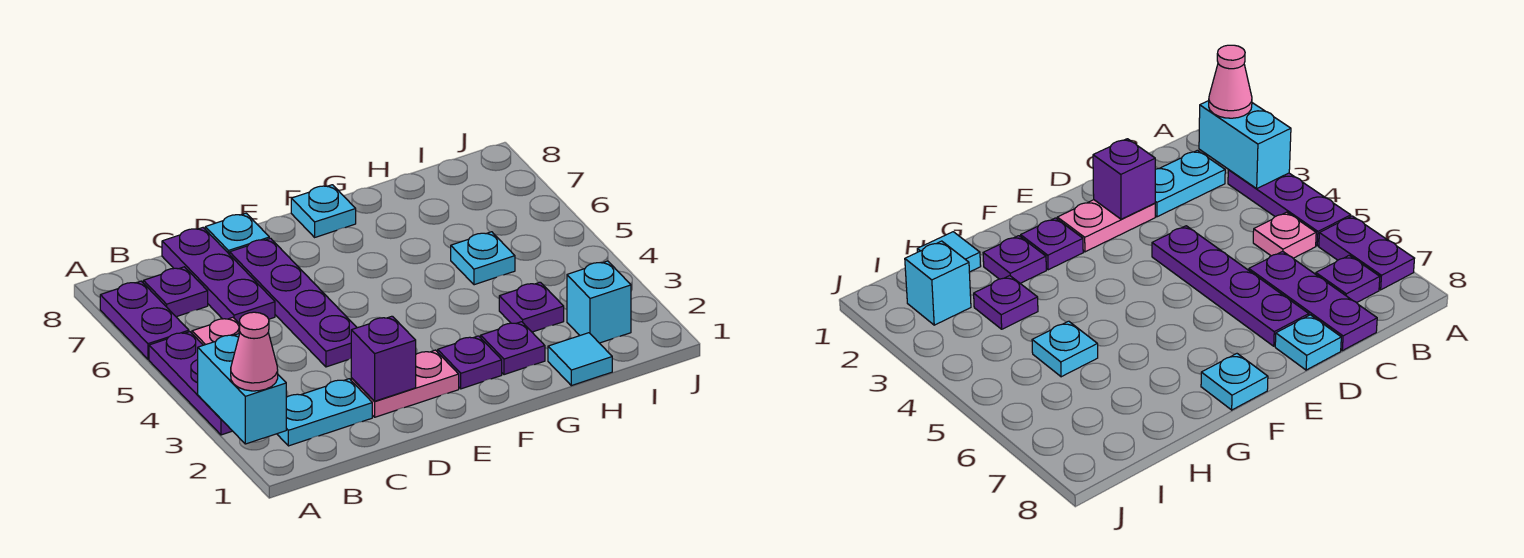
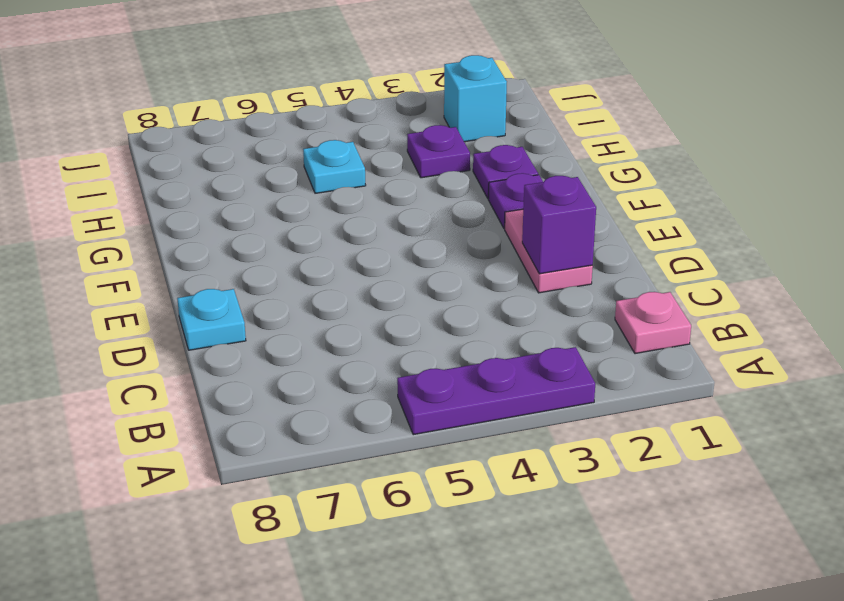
pink plate B1 level 1 -> pink plate B5 level 1
none -> purple plate A6:A7 level 1
none -> cyan plate B2:C2 level 1
none -> purple plate B7 level 1

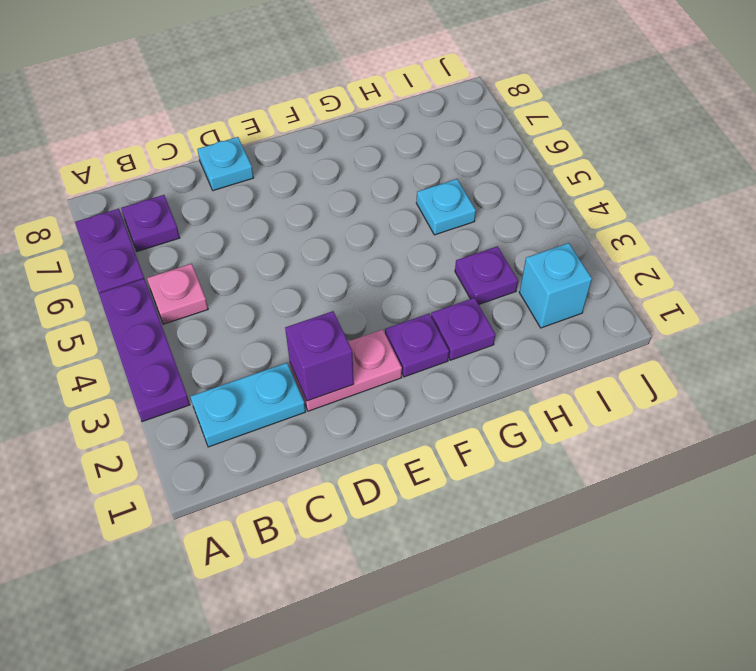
none -> purple plate C6:C8 level 1
none -> purple plate D4:D7 level 1
none -> cyan plate F8 level 1

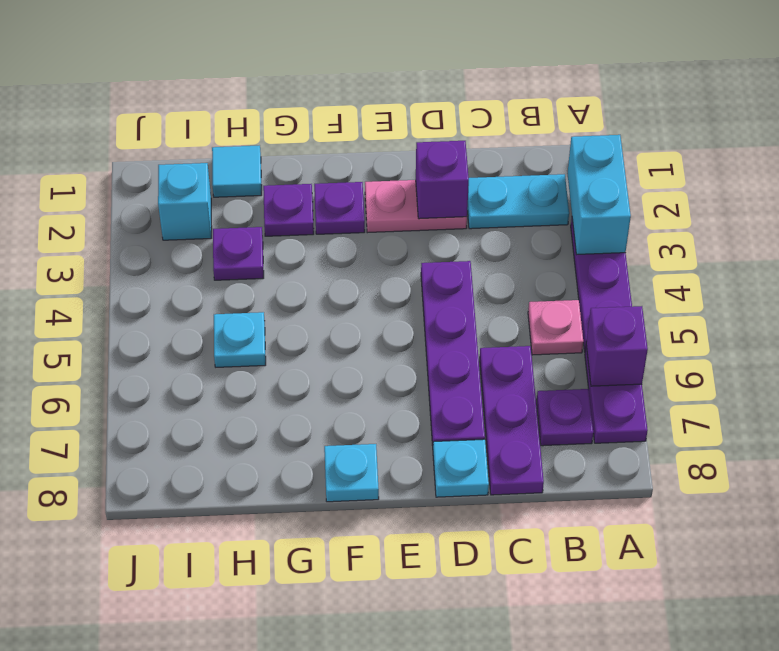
purple brick A6 level 2 -> none
none -> pink cone A2 level 3

